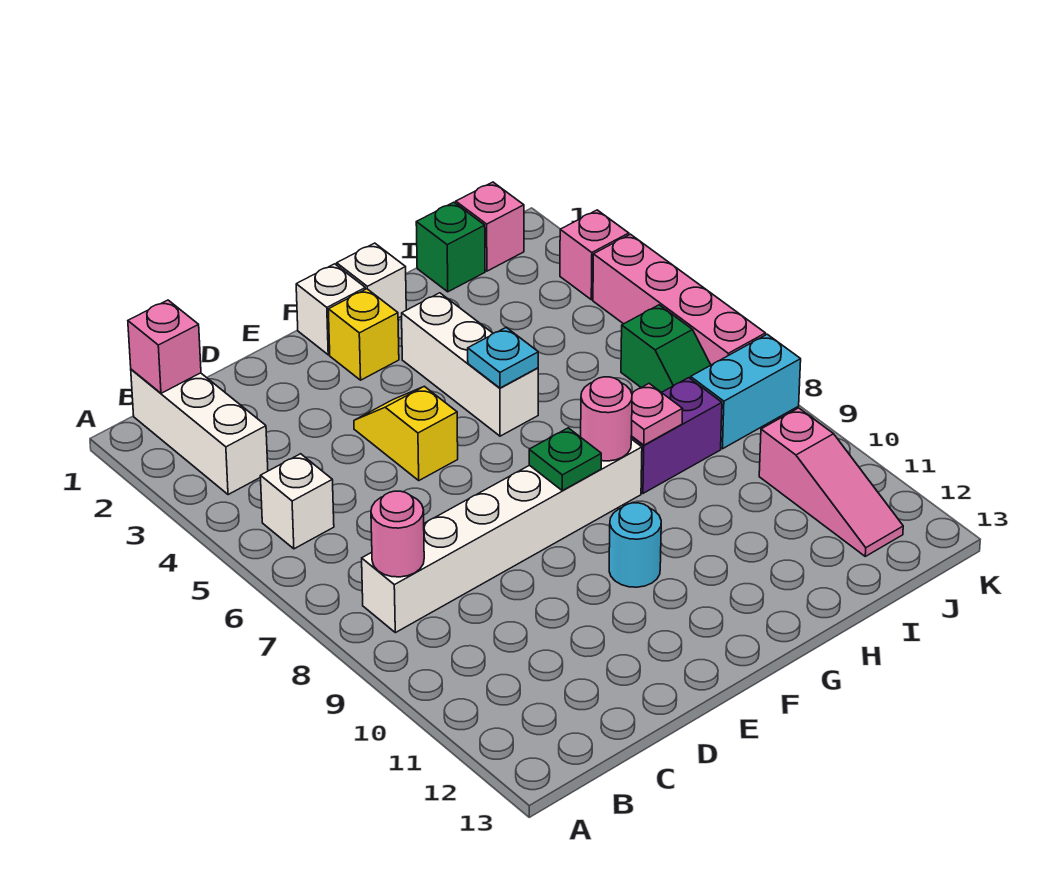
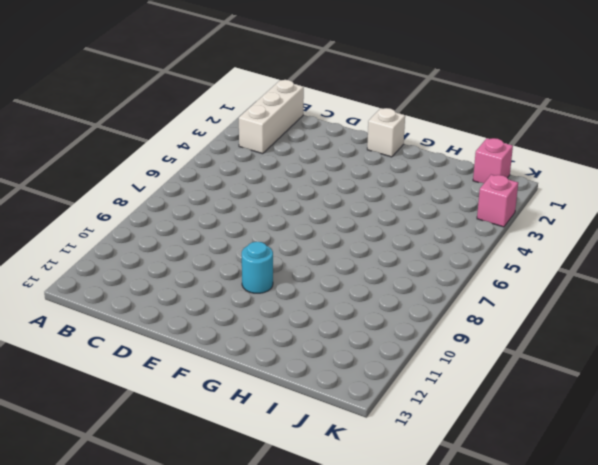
none -> white brick B5 level 1
none -> white brick B8:G8 level 1
none -> yellow slope E4:E5 level 1 top 5

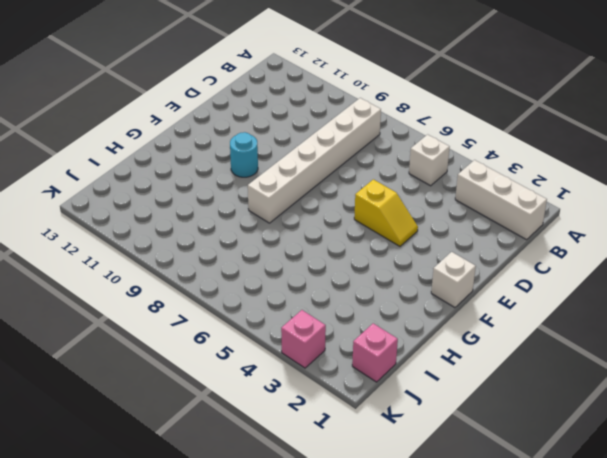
none -> yellow brick F2 level 1
none -> white brick G1 level 1
none -> white brick G3:G5 level 1

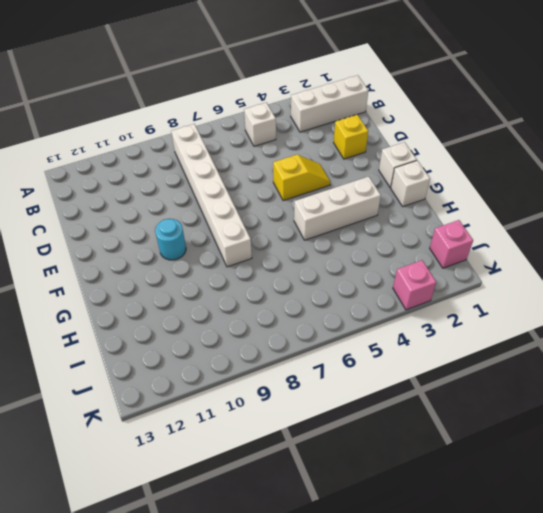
yellow brick D2 level 1 -> yellow brick F2 level 1
none -> purple brick H8:I8 level 1
none -> green brick I1 level 1
none -> green slope J6:J7 level 1 top 6

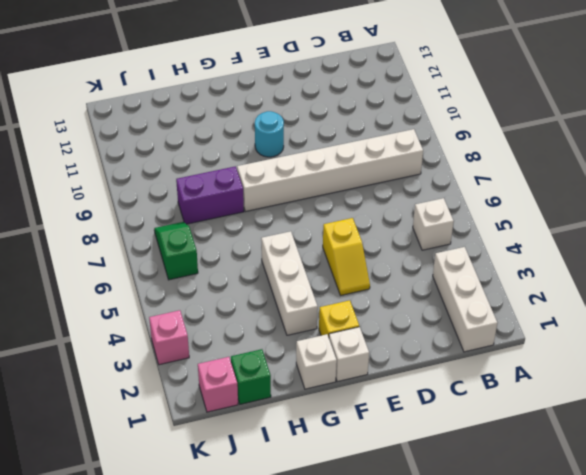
none -> cyan brick J8:K8 level 1
none -> pink slope J10:J12 level 1 top 10
none -> pink brick K4:K7 level 1

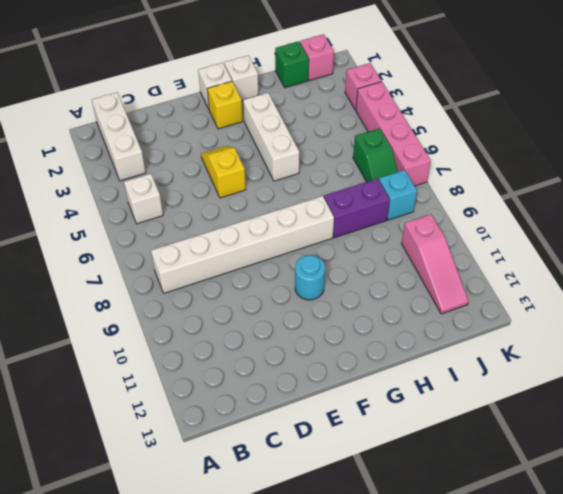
cyan brick J8 level 1 -> cyan brick J8:K8 level 1
none -> pink brick B1 level 2
none -> pink round brick B8 level 2
none -> green plate F8 level 2

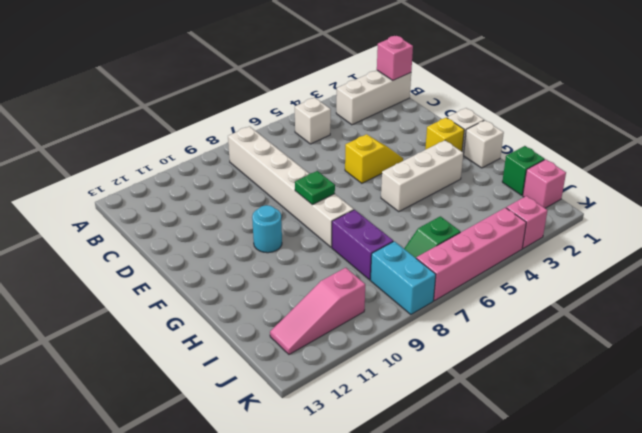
none -> pink round brick B8 level 2
none -> cyan plate G5 level 2
none -> pink round brick G8 level 2

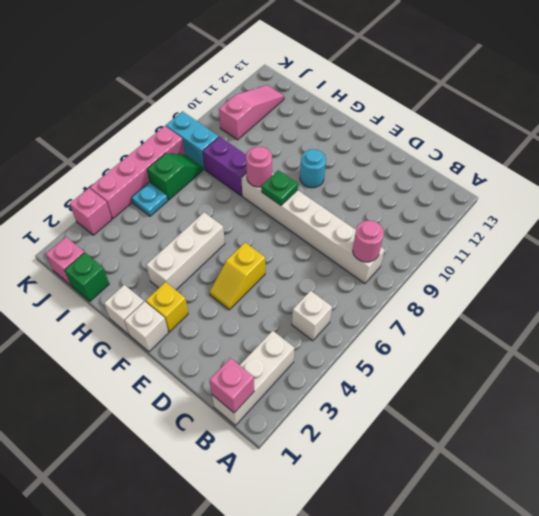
cyan plate J5 level 1 -> cyan plate G5 level 2
none -> pink plate H8 level 2

